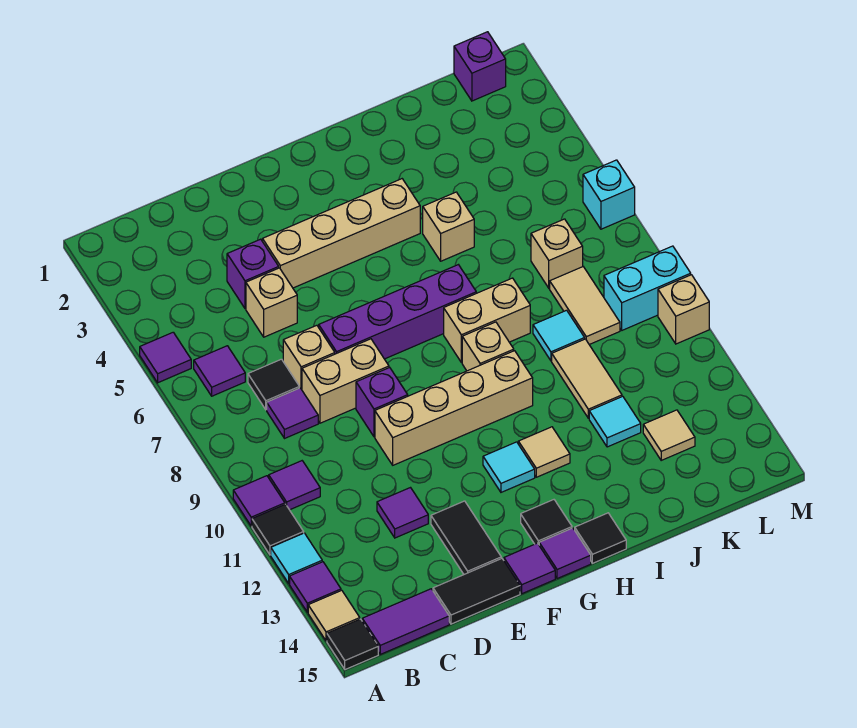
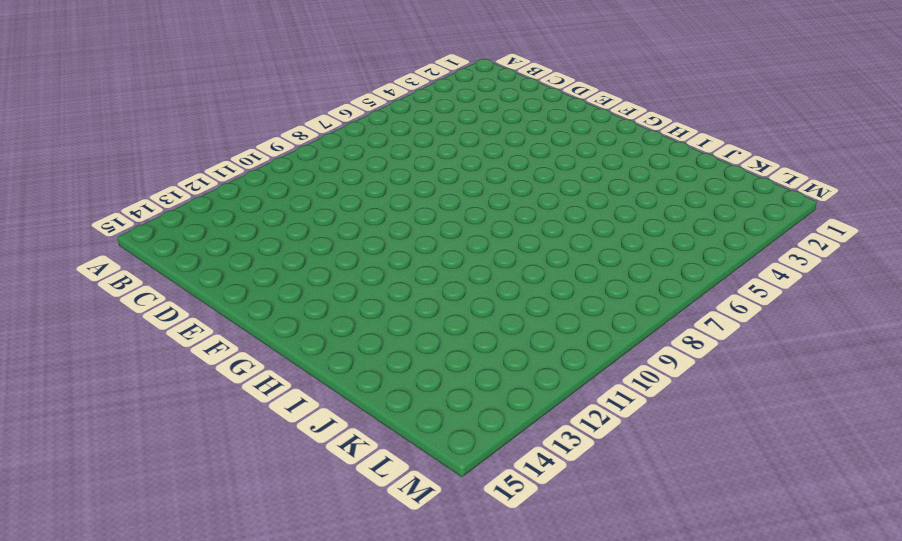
none -> purple tile A5 level 1
none -> purple tile A10 level 1
none -> black tile A11 level 1
none -> cyan tile A12 level 1

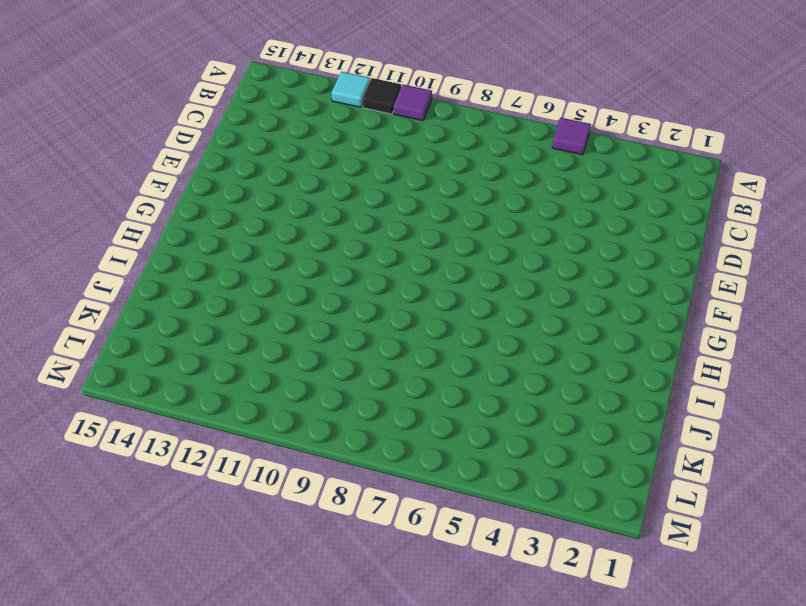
none -> purple tile A13 level 1
none -> tan tile A14 level 1
none -> black tile A15 level 1
none -> purple tile B6 level 1

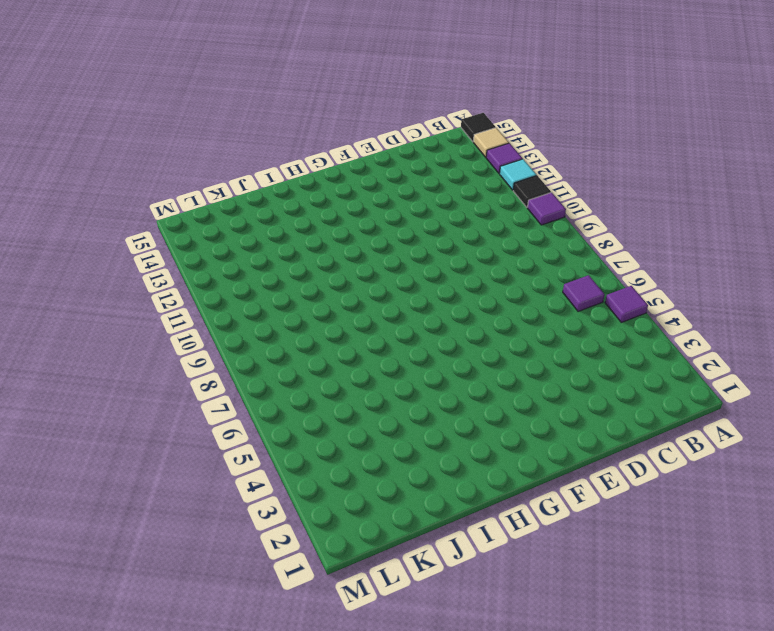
none -> purple tile B10 level 1
none -> purple tile B15:C15 level 1
none -> black tile C7 level 1
none -> purple tile C8 level 1

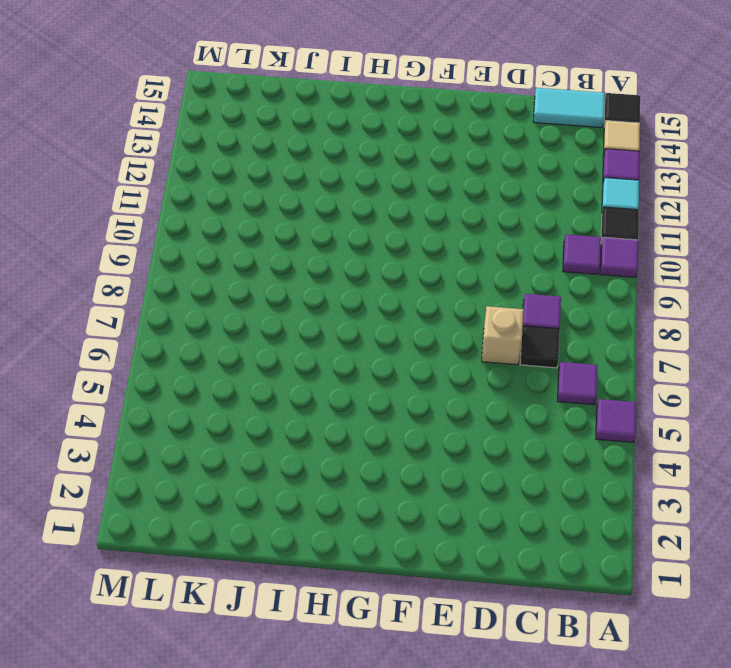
cyan tile B15:C15 level 1 -> purple tile B15:C15 level 1
none -> purple brick D4 level 1
none -> tan brick D5 level 1
none -> tan brick D8:E8 level 1
none -> purple tile D12 level 1

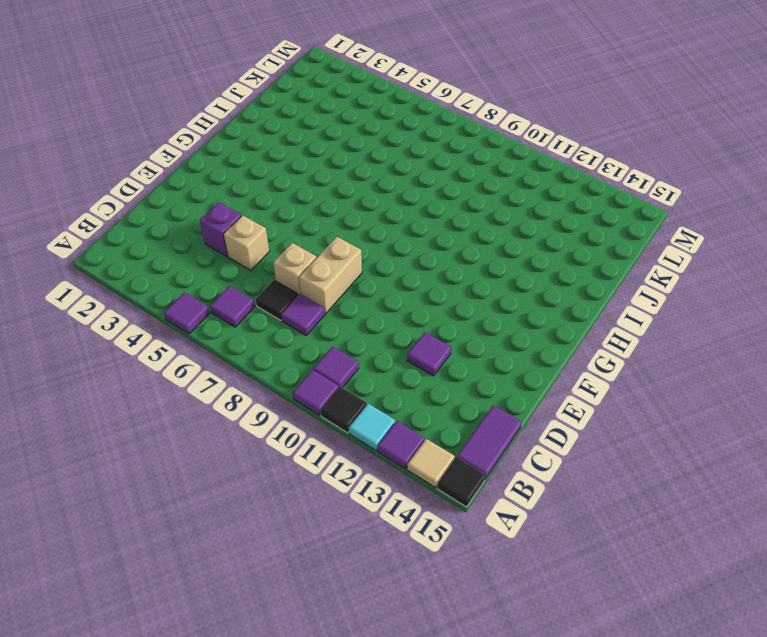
none -> black tile D15:E15 level 1
none -> tan brick E4:H4 level 1
none -> purple brick E7:H7 level 1
none -> purple brick E9 level 1

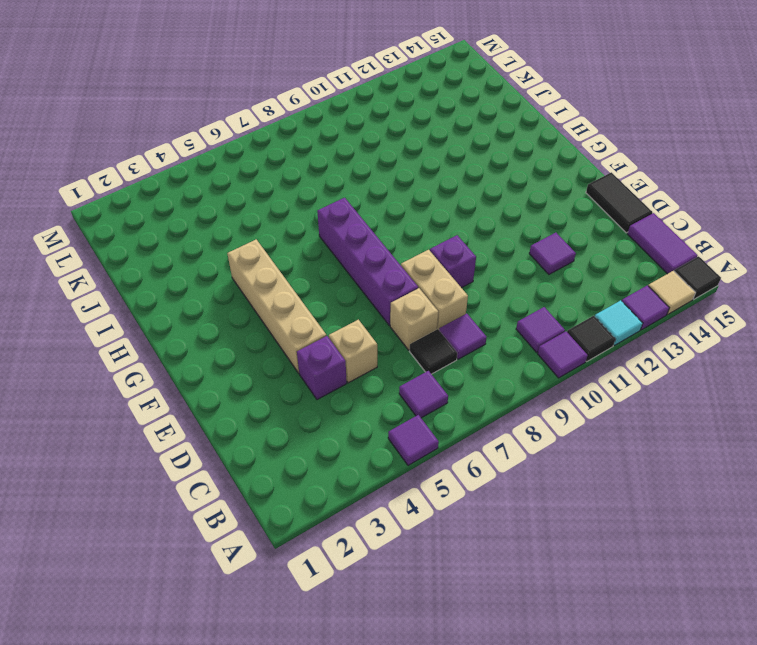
none -> tan brick E10:H10 level 1
none -> black tile E13:E14 level 1
none -> purple tile F15 level 1
none -> cyan tile G12 level 1

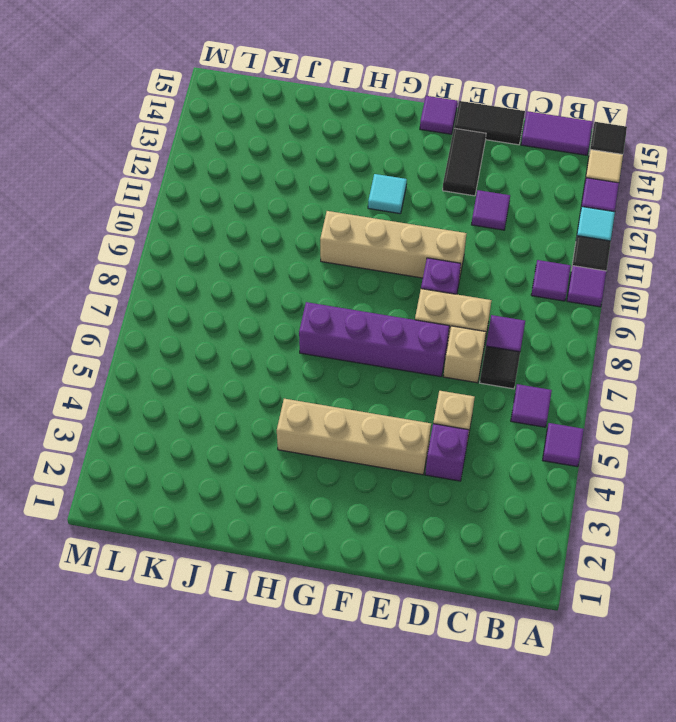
none -> black tile G14 level 1
none -> purple tile G15 level 1
none -> tan brick H8:I8 level 1
none -> tan brick H9 level 1

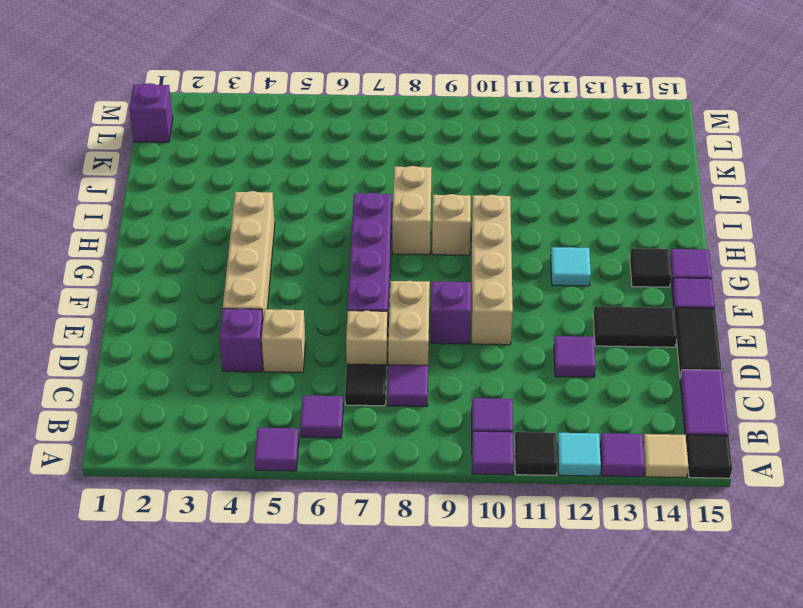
none -> tan tile H12 level 1
none -> black tile H15 level 1
none -> tan brick I5 level 1
none -> cyan tile J9 level 1

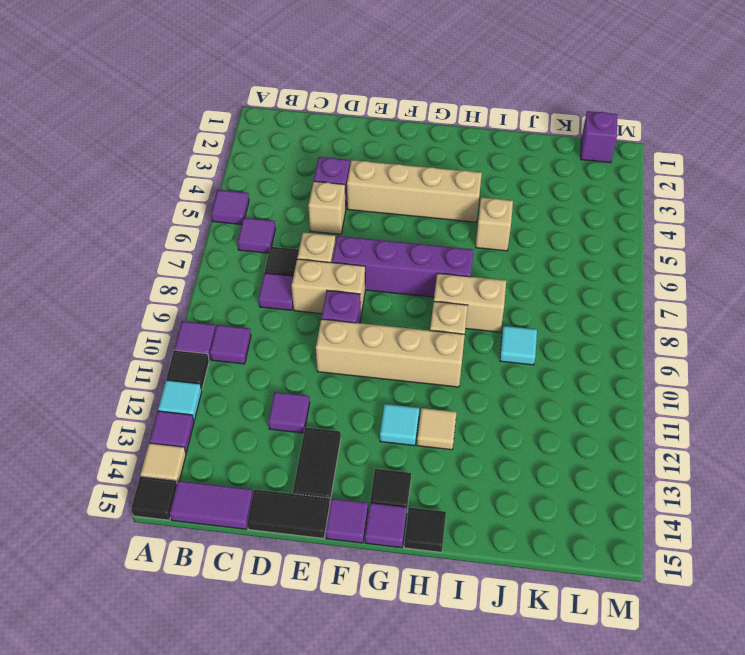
none -> tan tile J10:J11 level 1
none -> cyan tile J12 level 1
none -> tan brick K7 level 1
none -> tan tile K8:K9 level 1

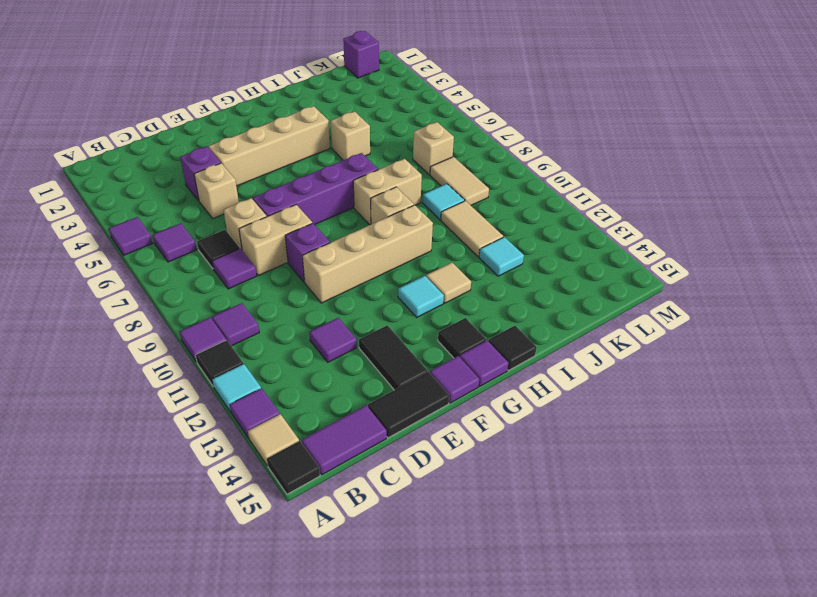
none -> tan tile K13 level 1
none -> cyan brick L9:M9 level 1
none -> cyan brick M6 level 1
none -> tan brick M10 level 1

